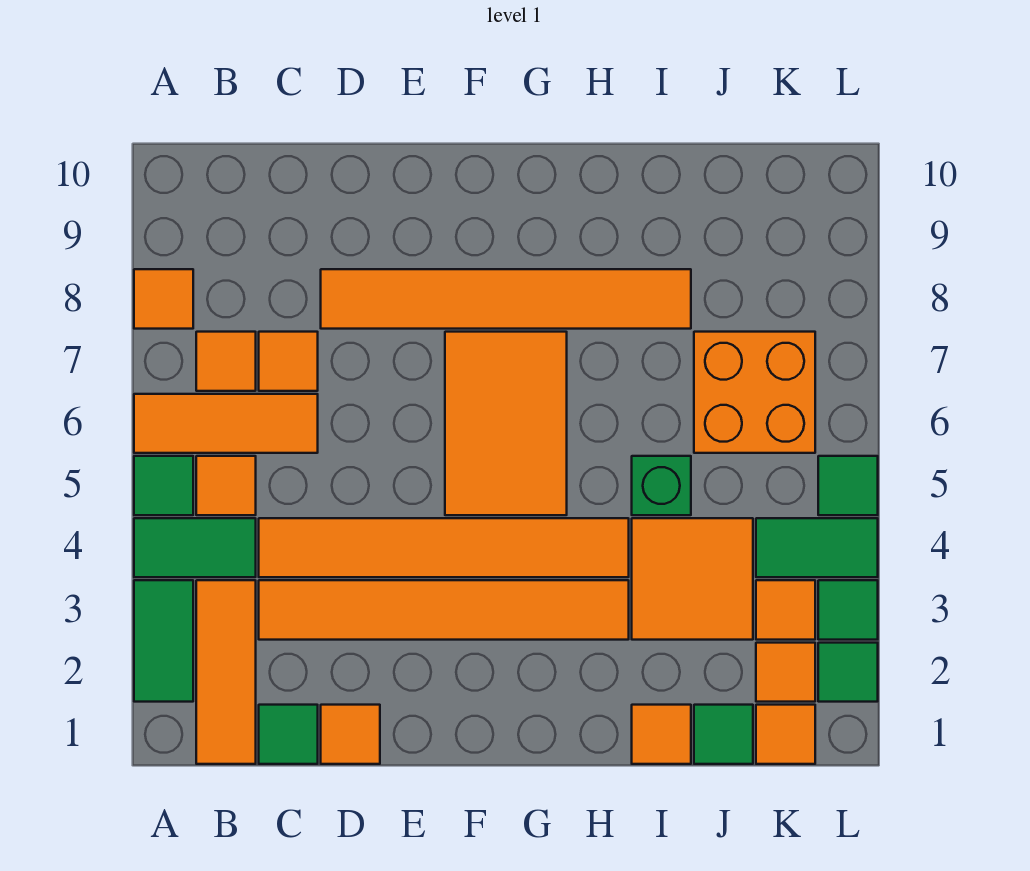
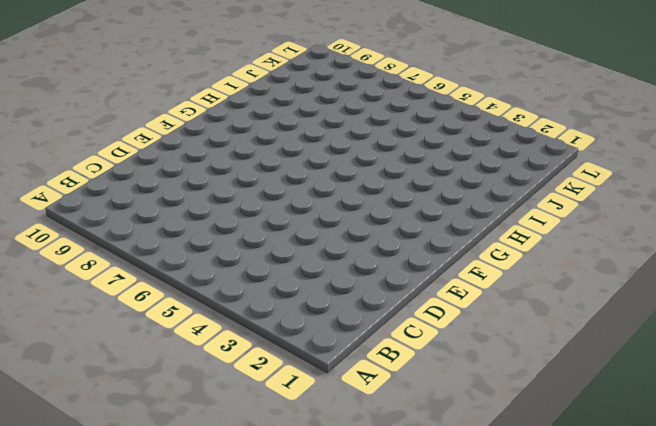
none -> green tile A2:A3 level 1
none -> green tile A4:B4 level 1
none -> green tile A5 level 1

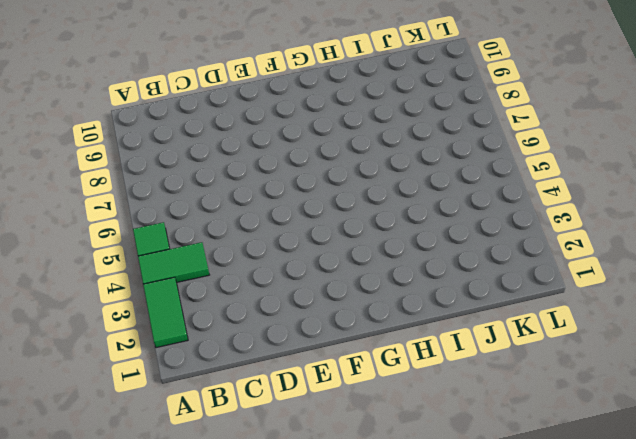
none -> orange tile A6:C6 level 1
none -> orange tile A8 level 1
none -> orange tile B1:B3 level 1

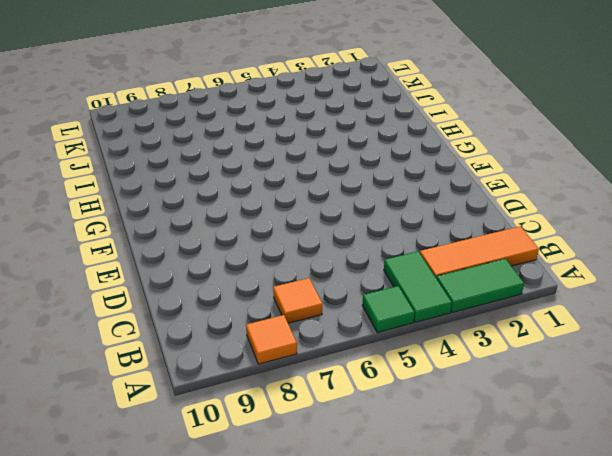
none -> orange tile A6:C6 level 1
none -> orange tile B5 level 1
none -> green tile C1 level 1

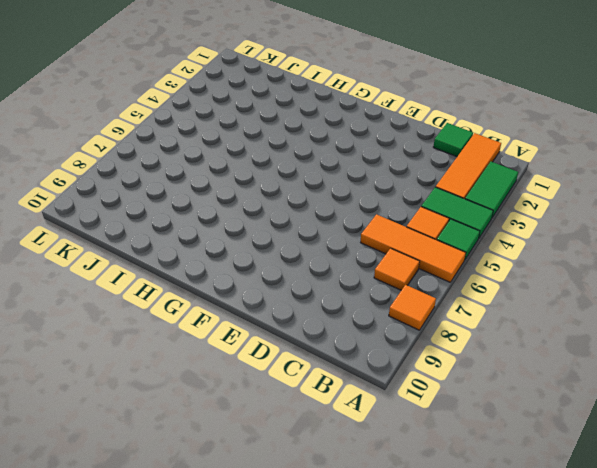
none -> orange tile C3:H3 level 1
none -> orange tile C4:H4 level 1
none -> orange tile C7 level 1

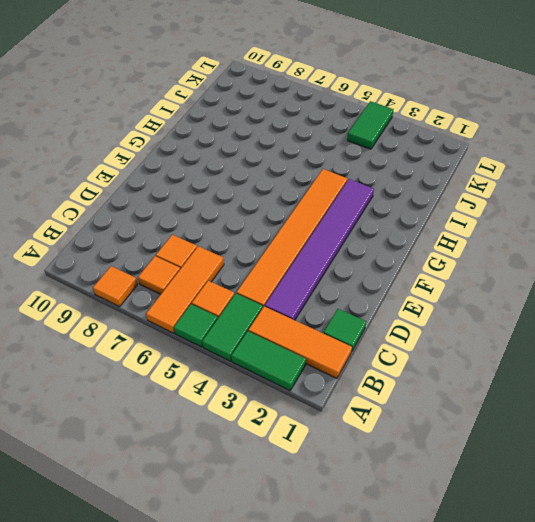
purple tile C3:H3 level 1 -> orange tile C3:H3 level 1
none -> orange tile D1 level 1
none -> orange tile D8:I8 level 1
none -> orange tile F5:G7 level 1

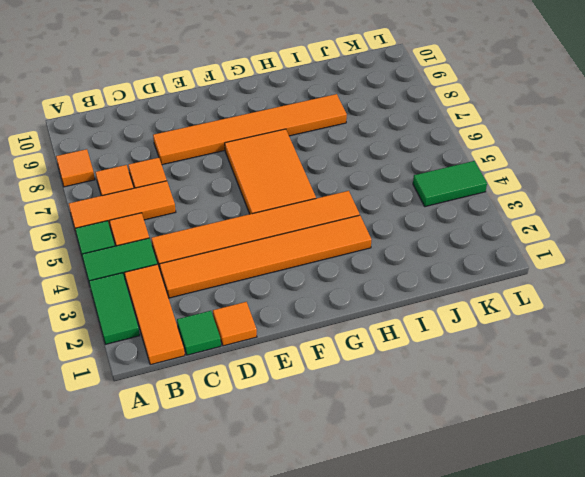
none -> orange tile I1 level 1
none -> orange tile I3:J4 level 1
none -> green brick I5 level 1

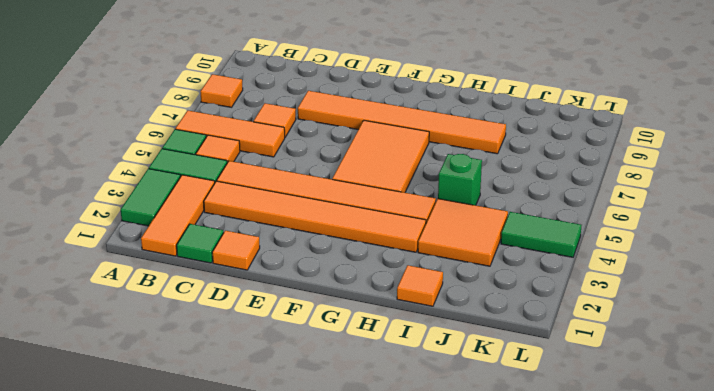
none -> orange tile B7 level 1
none -> green tile J1 level 1
none -> orange brick J6:K7 level 1

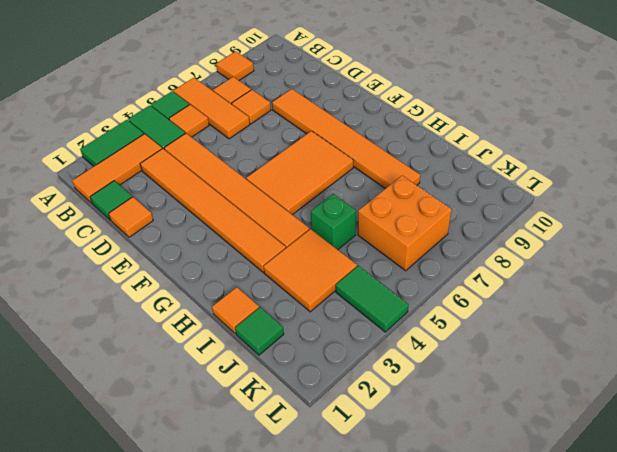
none -> orange tile K1 level 1
none -> orange tile K2 level 1
none -> orange tile K3 level 1

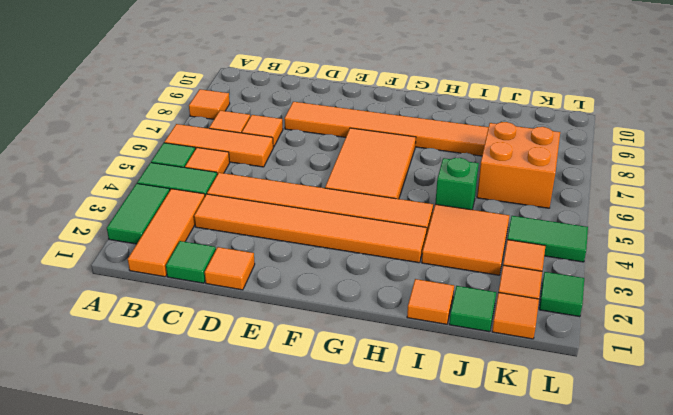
none -> green tile L3 level 1
none -> green tile L5 level 1

